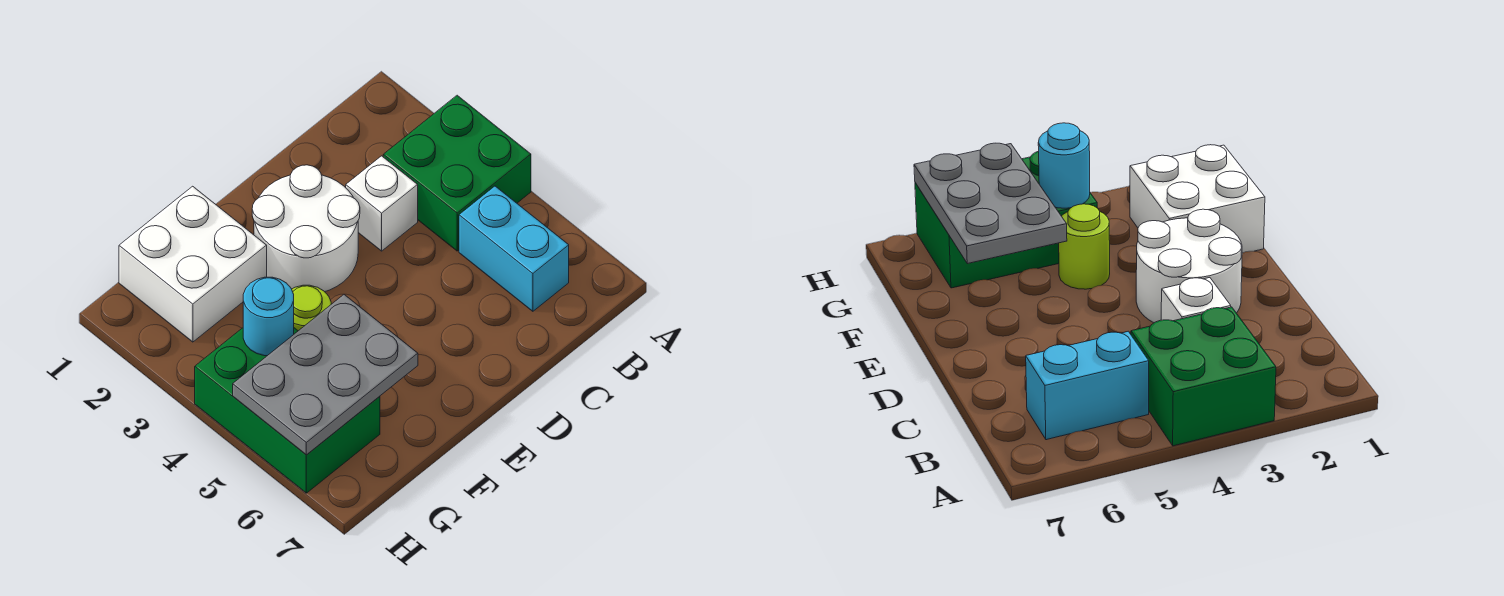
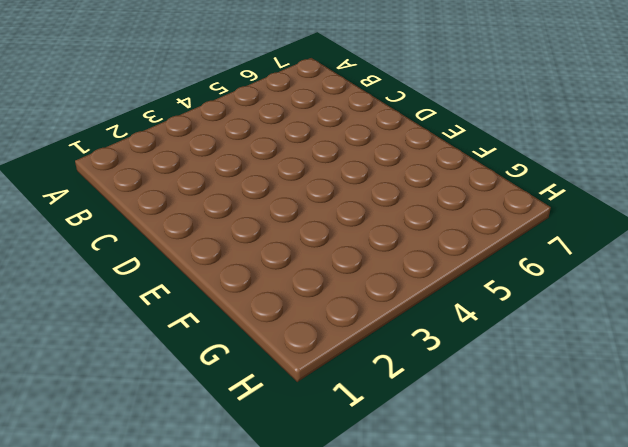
none -> green brick A3:B4 level 1
none -> cyan brick B5:B6 level 1

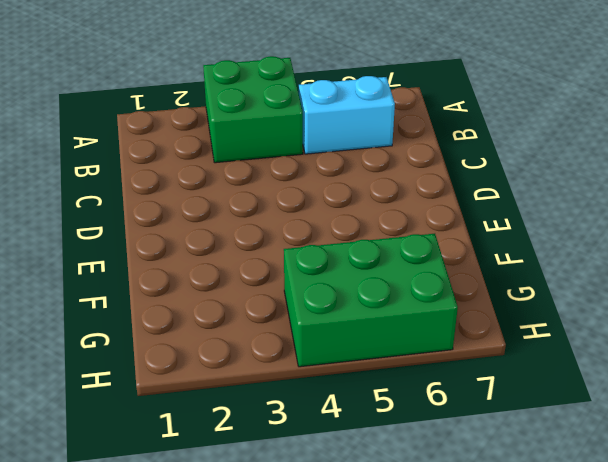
none -> white brick C3 level 1
none -> white round brick D2:E3 level 1

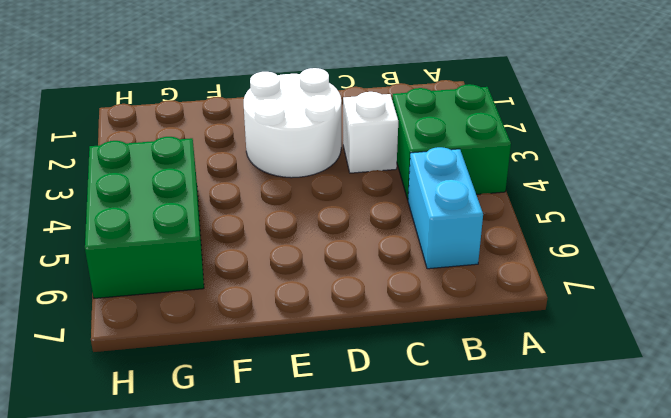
none -> white brick F1:G2 level 1
none -> lime round brick F4 level 1

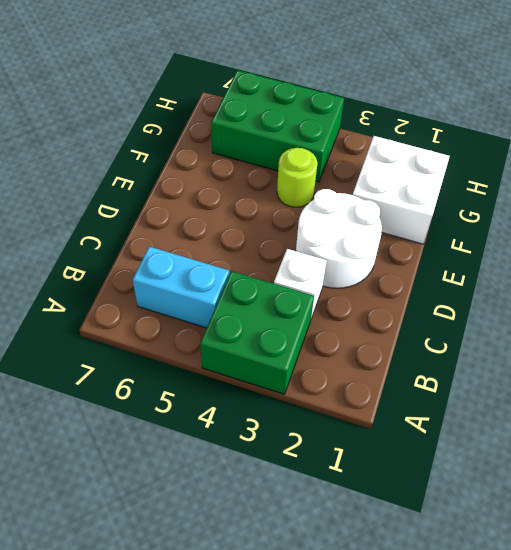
none -> grey plate F5:H6 level 2
none -> cyan round brick G4 level 2

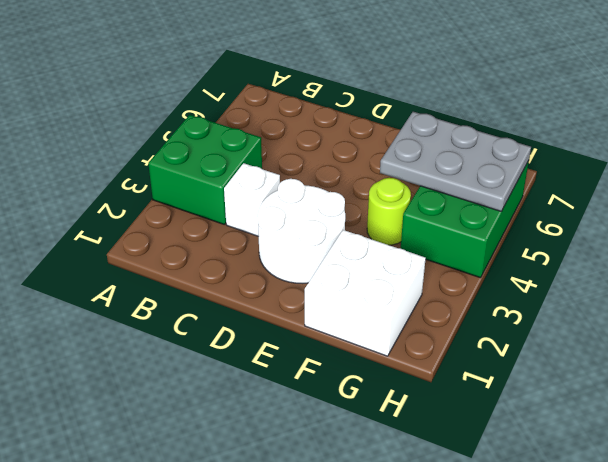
none -> cyan brick B5:B6 level 1
none -> cyan round brick G4 level 2

